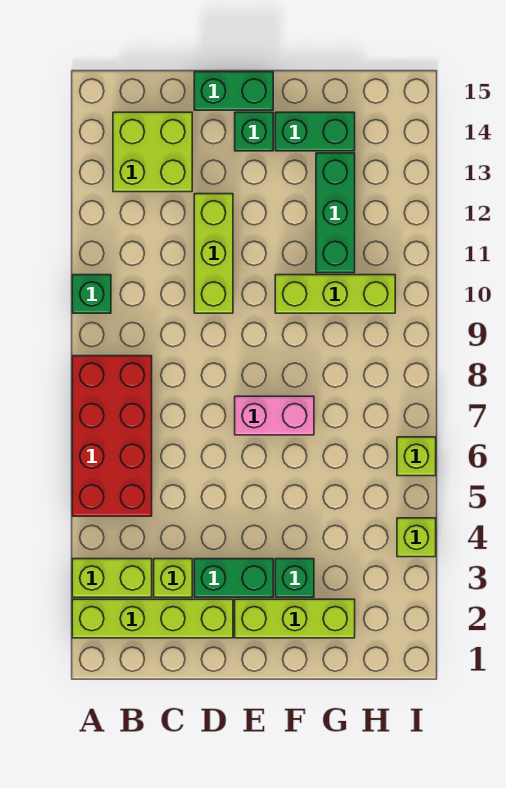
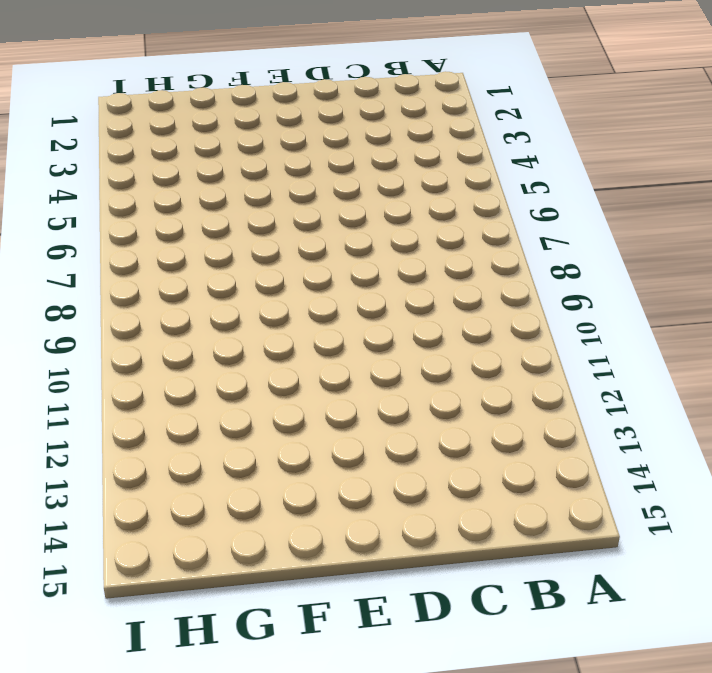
none -> lime brick A2:D2 level 1
none -> lime brick A3:B3 level 1
none -> red brick A5:B8 level 1

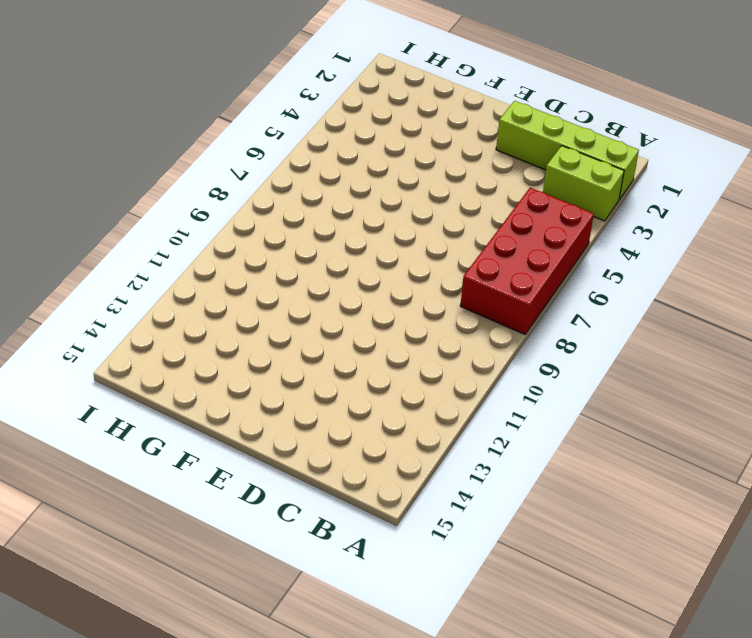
none -> green brick A10 level 1
none -> lime brick B13:C14 level 1
none -> lime brick C3 level 1

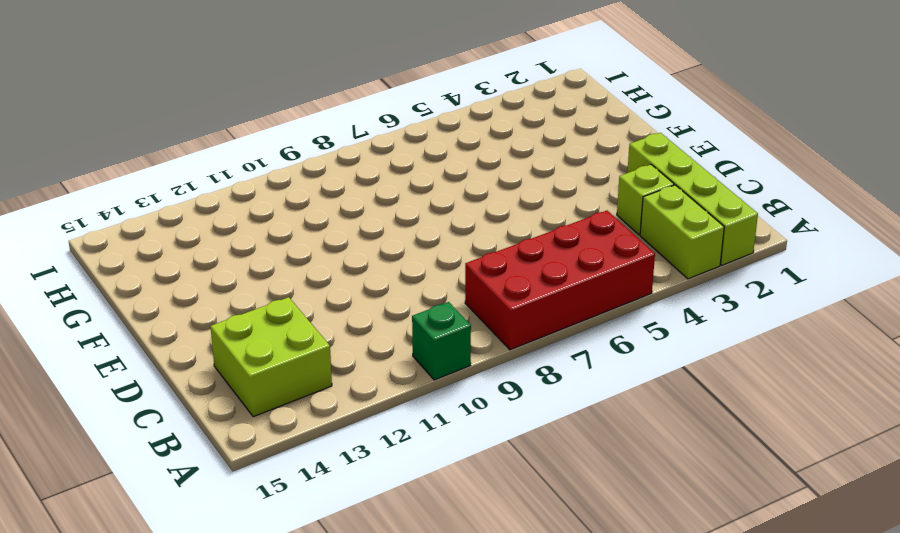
none -> green brick D3:E3 level 1
none -> lime brick D10:D12 level 1
none -> green brick D15:E15 level 1

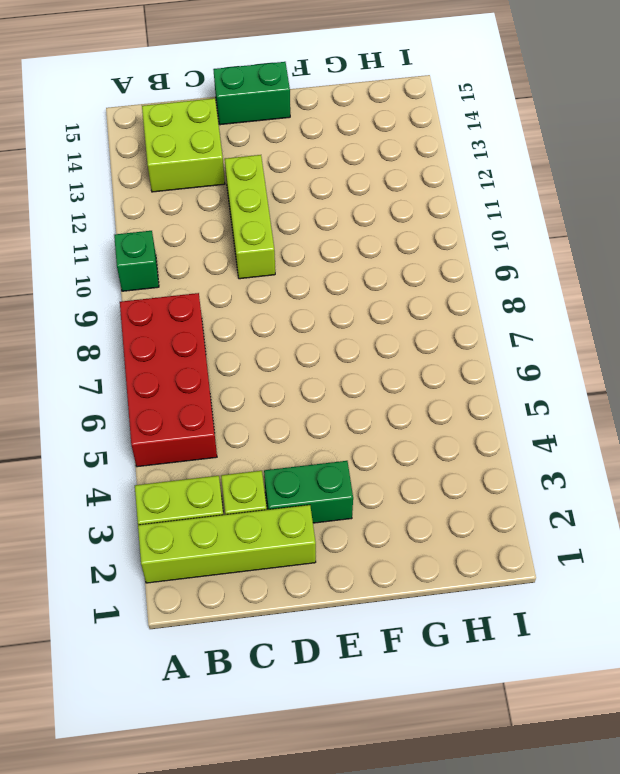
none -> lime brick E2:G2 level 1
none -> pink brick E7:F7 level 1
none -> green brick E14 level 1

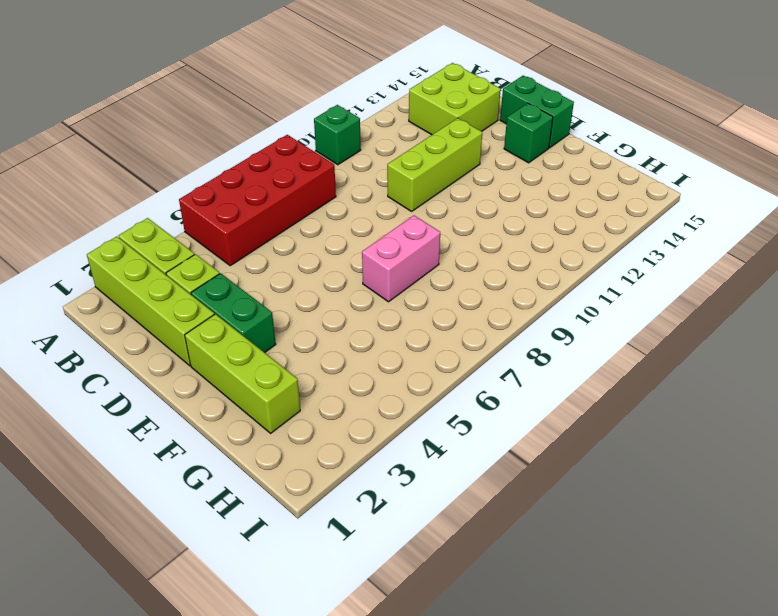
pink brick F7:F8 level 1 -> pink brick E7:F7 level 1
none -> green brick F3 level 1
none -> lime brick F10:H10 level 1
none -> green brick F14:G14 level 1

